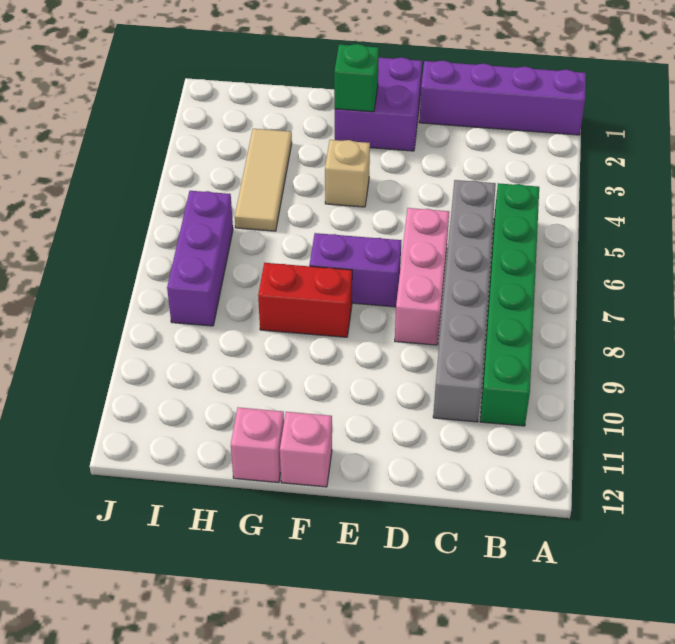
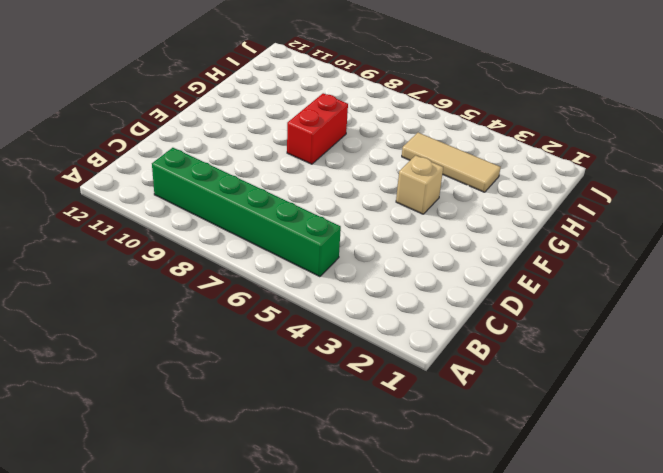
none -> purple brick A1:D1 level 1
none -> grey brick C5:C10 level 1
none -> pink brick D6:D8 level 1

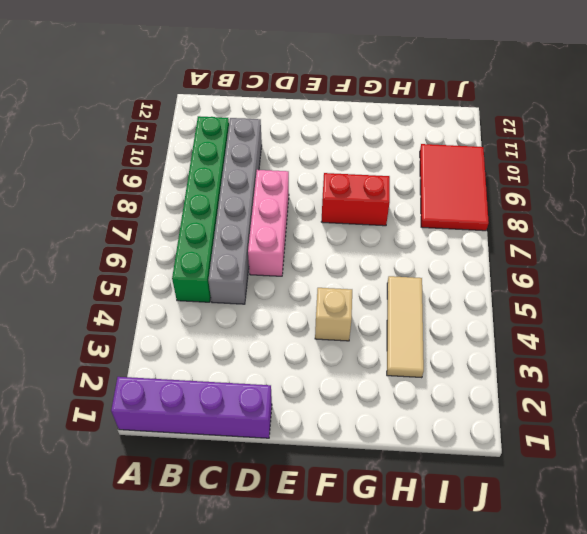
red tile I8:J10 level 1 -> purple brick I6:I8 level 1
none -> purple brick E1:F2 level 1
none -> purple brick E7:F7 level 1
none -> pink brick F12 level 1

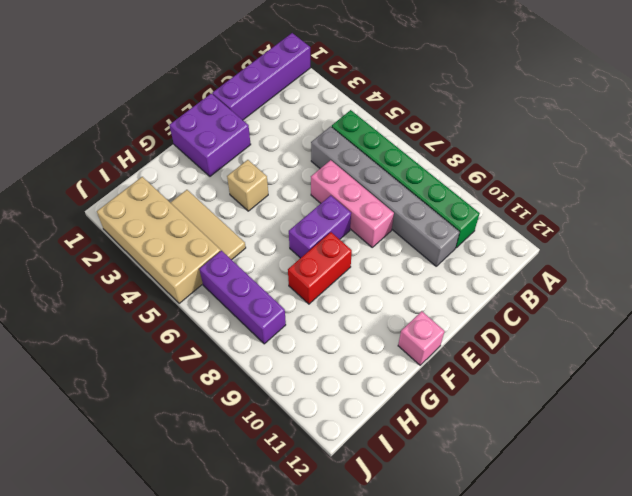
tan brick I2:J5 level 1 -> none
none -> pink brick G12 level 1
none -> green brick F2 level 2

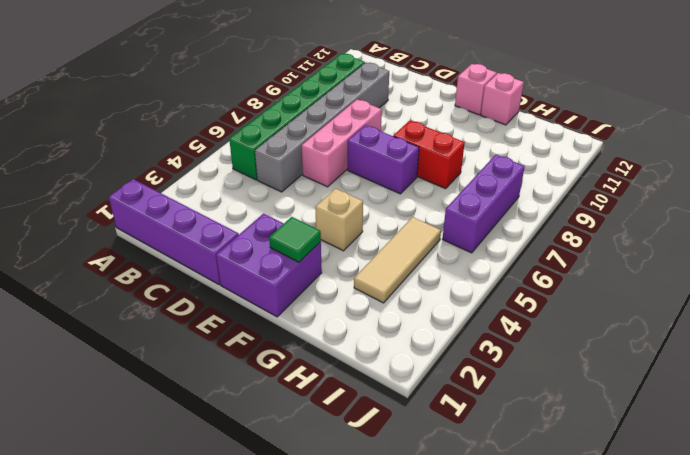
green tile F2 level 2 -> green brick F2 level 2

